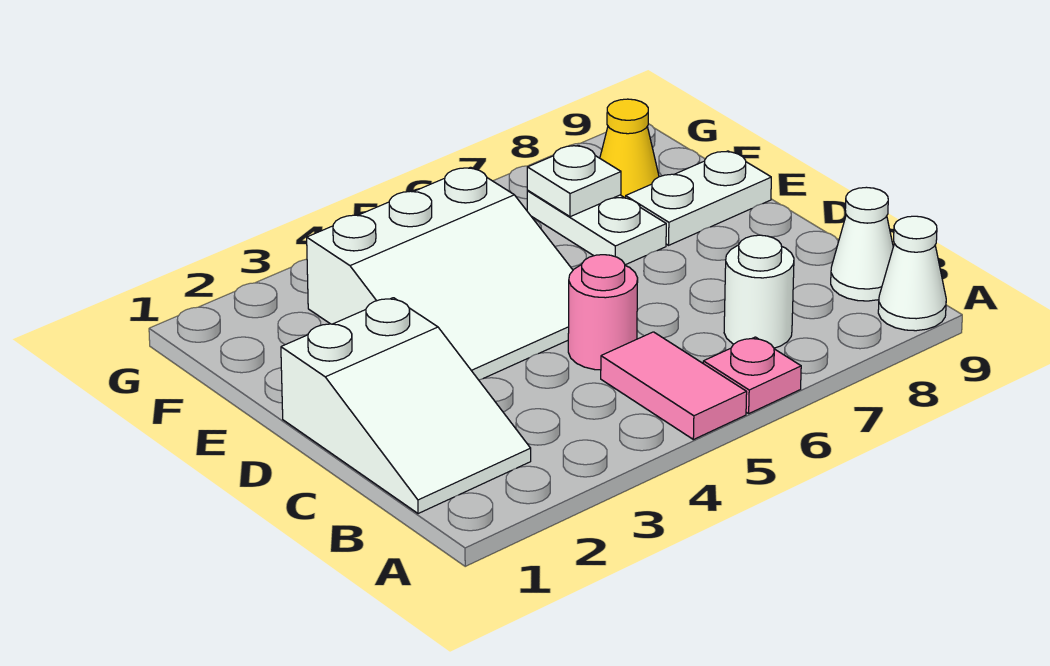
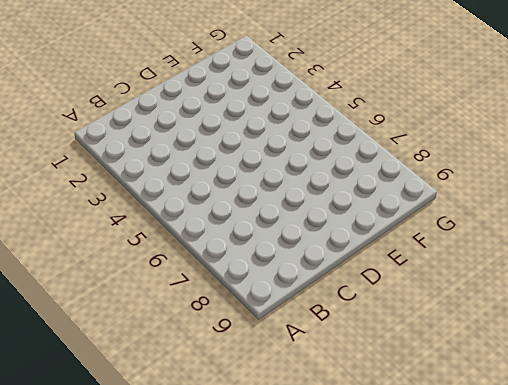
none -> pink tile A5:B5 level 1
none -> pink plate A6 level 1
none -> white cone A9 level 1

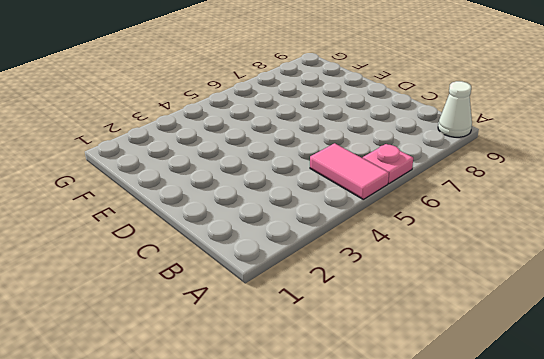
none -> white slope B1:D2 level 1 top D
none -> white round brick B7 level 1
none -> white cone B9 level 1

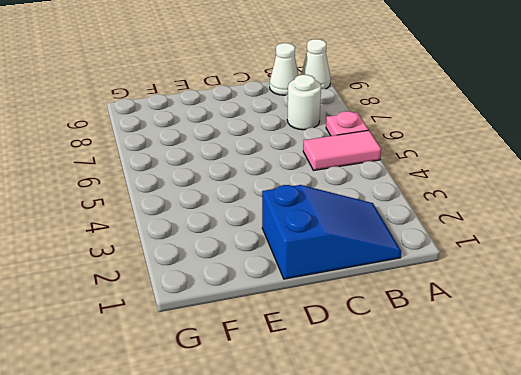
blue slope B1:D2 level 1 top D -> white slope B1:D2 level 1 top D
none -> pink round brick C5 level 1
none -> white slope D3:F5 level 1 top F
none -> white plate E7:F7 level 1

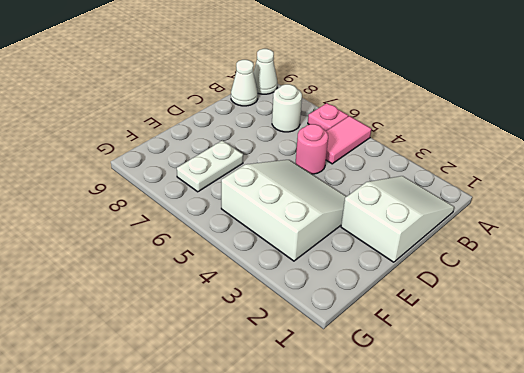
none -> white plate E8:E9 level 1
none -> yellow cone F8 level 1
none -> white plate F7 level 2

